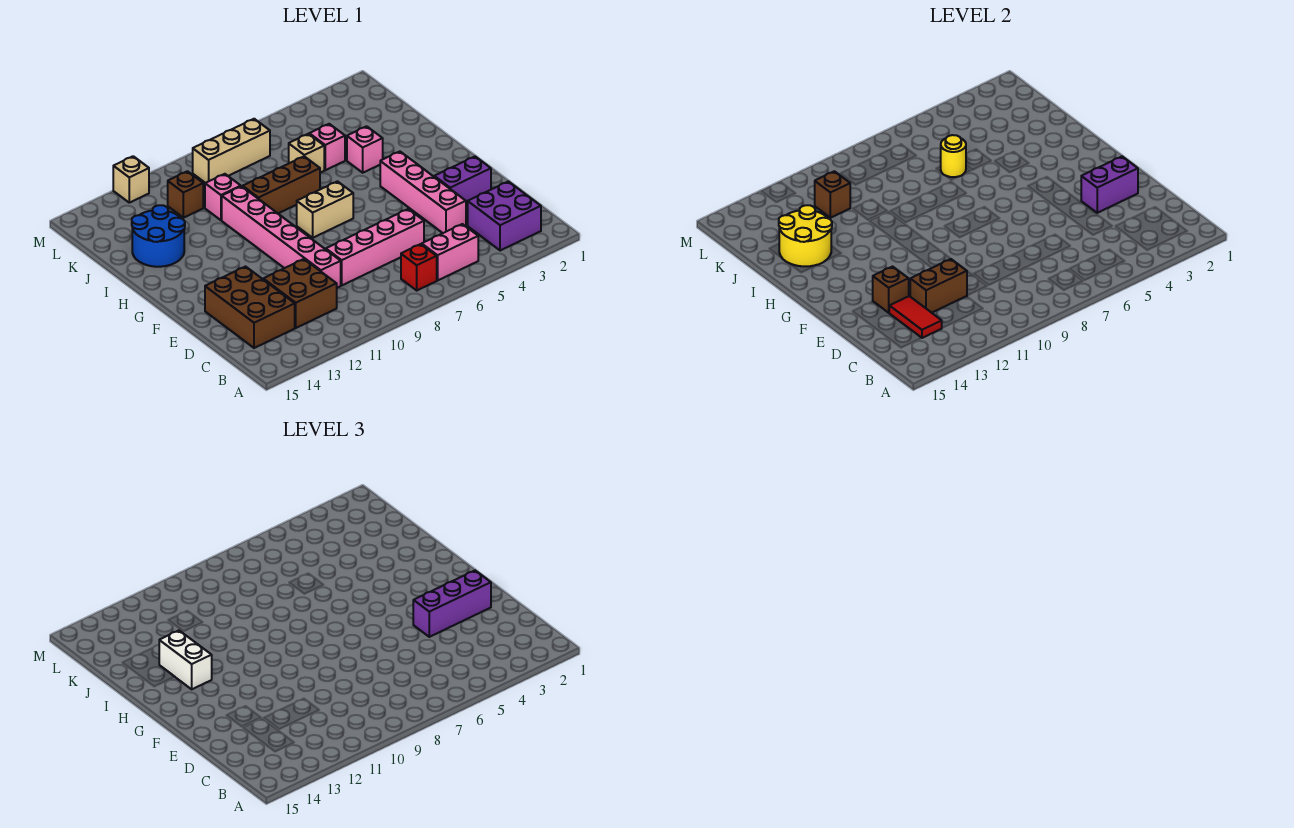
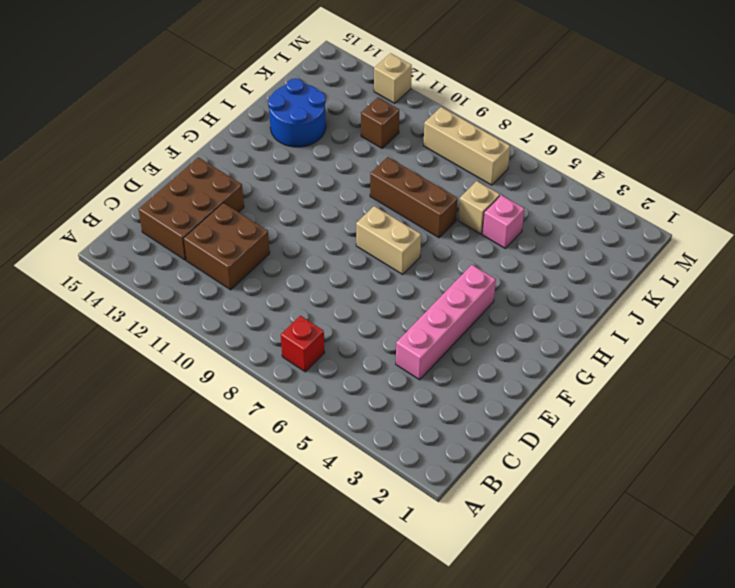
none -> purple brick B2:C3 level 1
none -> pink brick B5:B6 level 1
none -> pink brick D6:D9 level 1

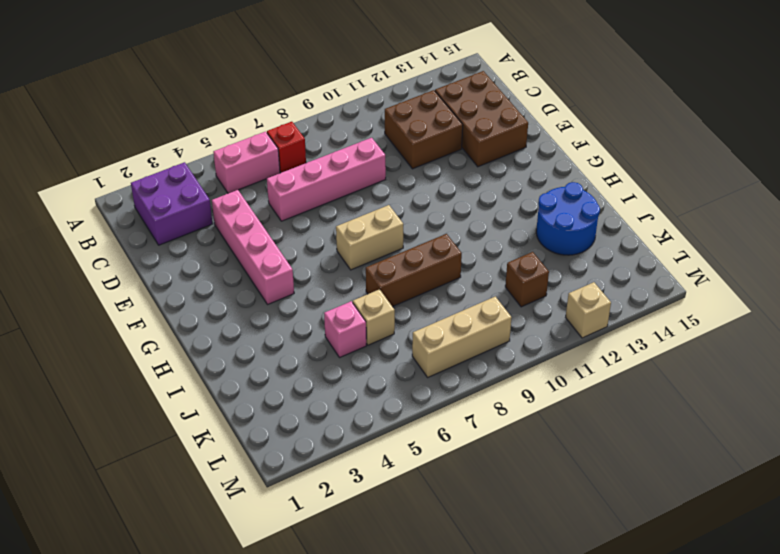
none -> pink brick D10:I10 level 1
none -> purple brick E2:E3 level 1
none -> pink brick I4 level 1

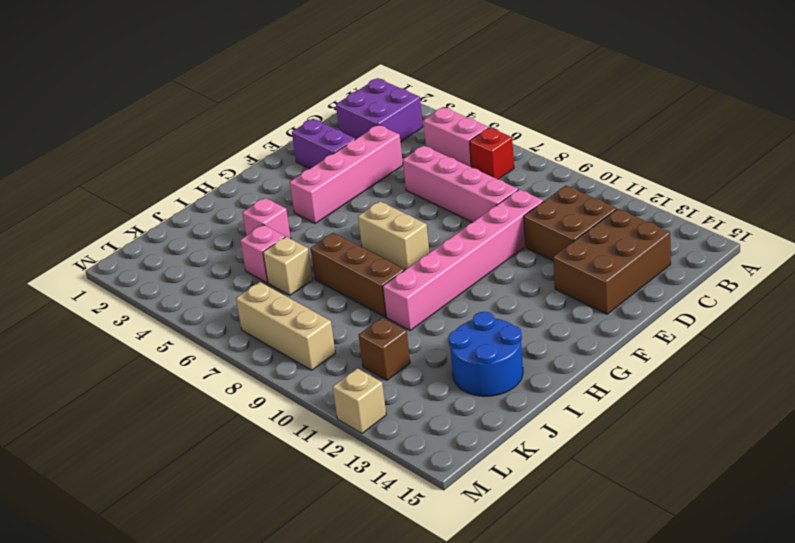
none -> pink brick J10 level 1
none -> red tile C13:D13 level 2
none -> brown brick D11:D12 level 2

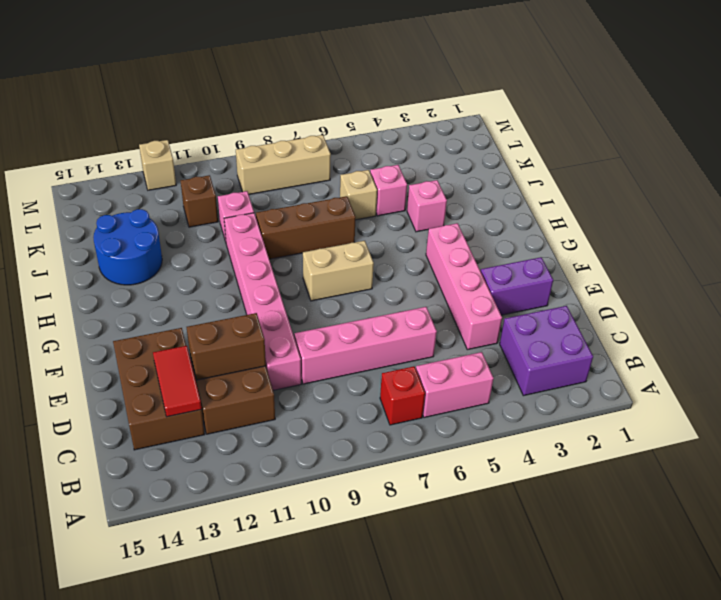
none -> purple brick E2:E3 level 2
none -> brown brick E13 level 2
none -> yellow round brick I13:J14 level 2

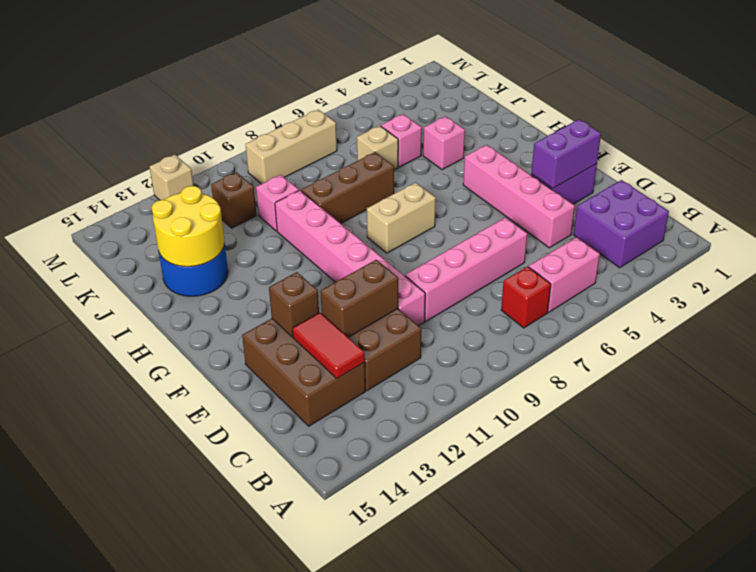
none -> yellow round brick J6 level 2
none -> brown brick K11 level 2
none -> purple brick E2:E4 level 3

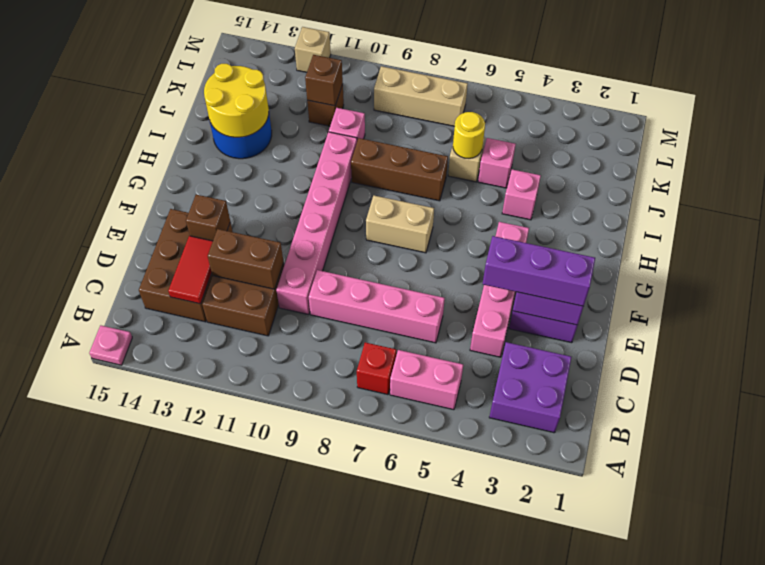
pink plate A15 level 1 -> none
none -> white brick H13:I13 level 3

